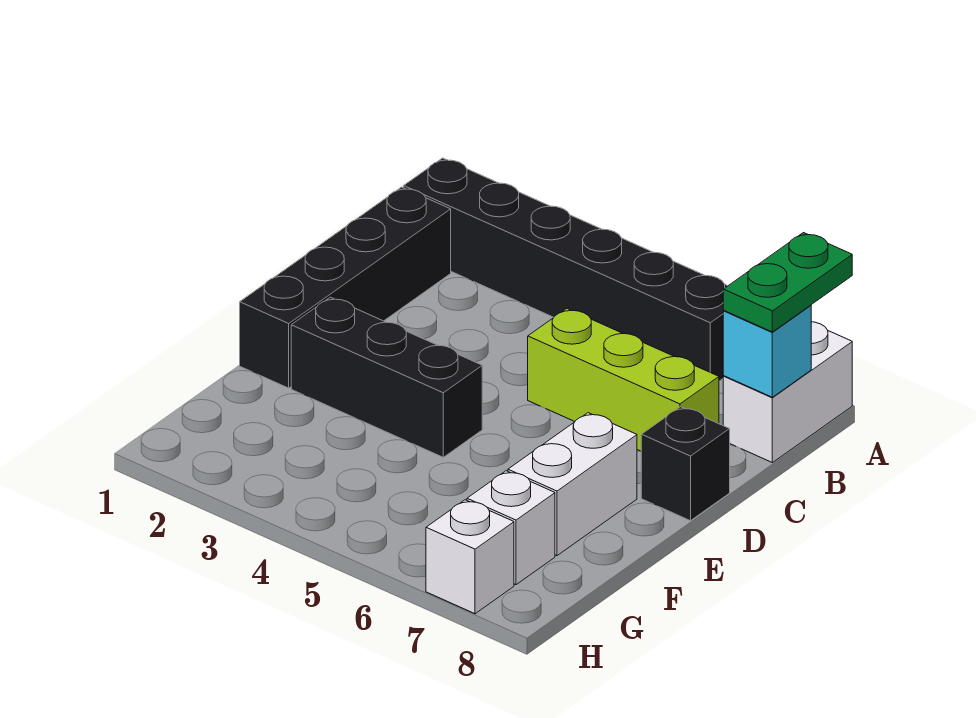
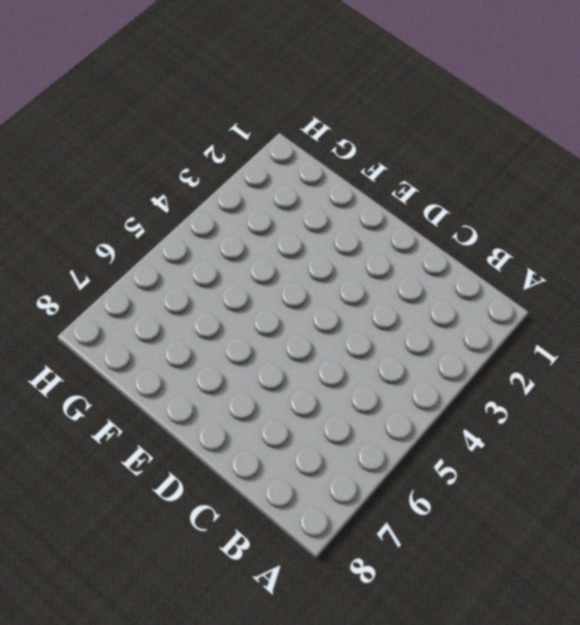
none -> black brick A1:A6 level 1
none -> white brick A8:B8 level 1

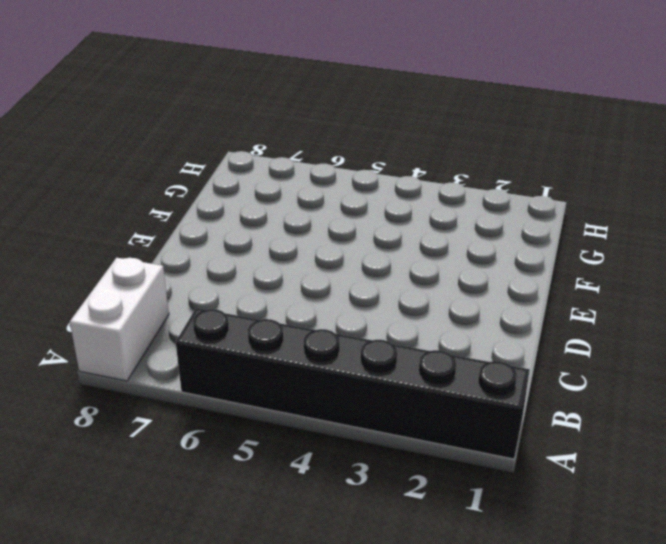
none -> black brick B1:E1 level 1
none -> lime brick C5:C7 level 1

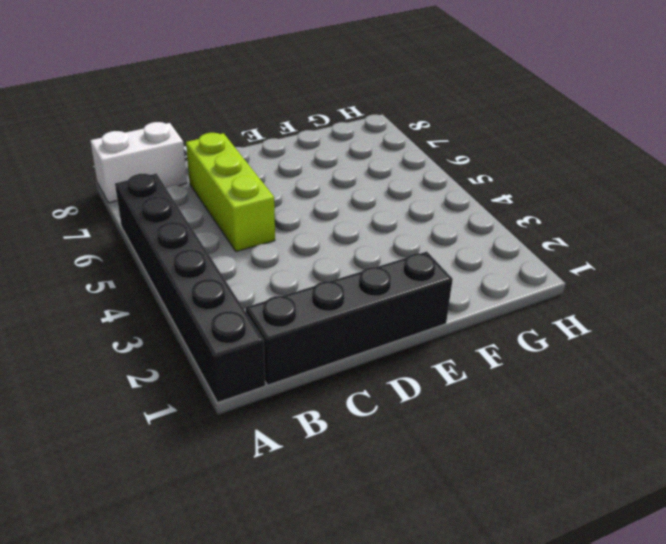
none -> black brick D8 level 1
none -> black brick E2:E4 level 1

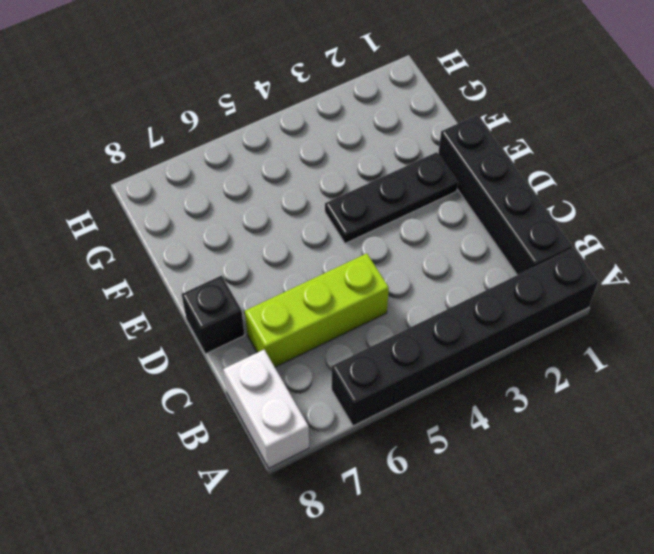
black plate E2:E4 level 1 -> black brick E2:E4 level 1
none -> white brick E7:F7 level 1
none -> white brick G7 level 1

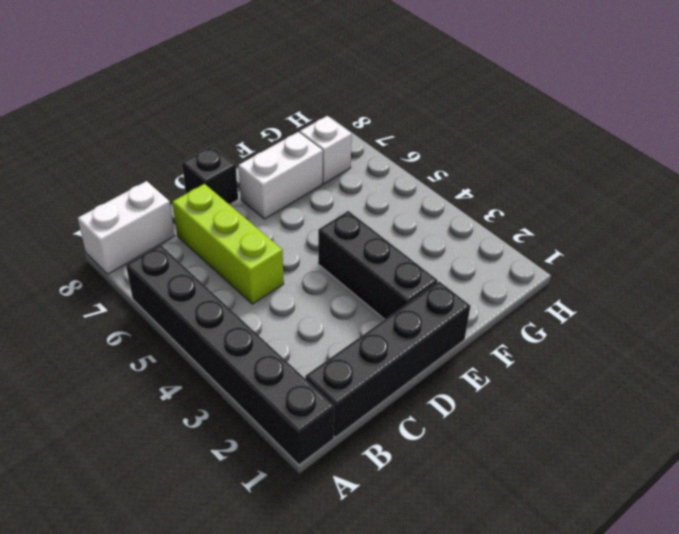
none -> white brick H7 level 1
none -> cyan brick B8 level 2

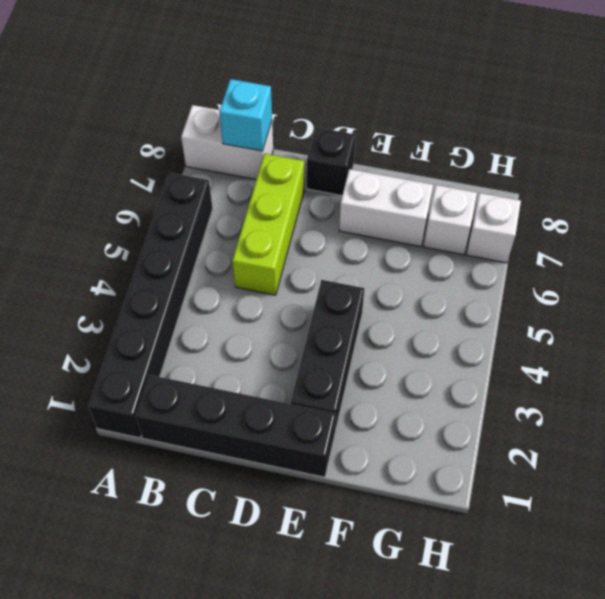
none -> green plate A8:B8 level 3

